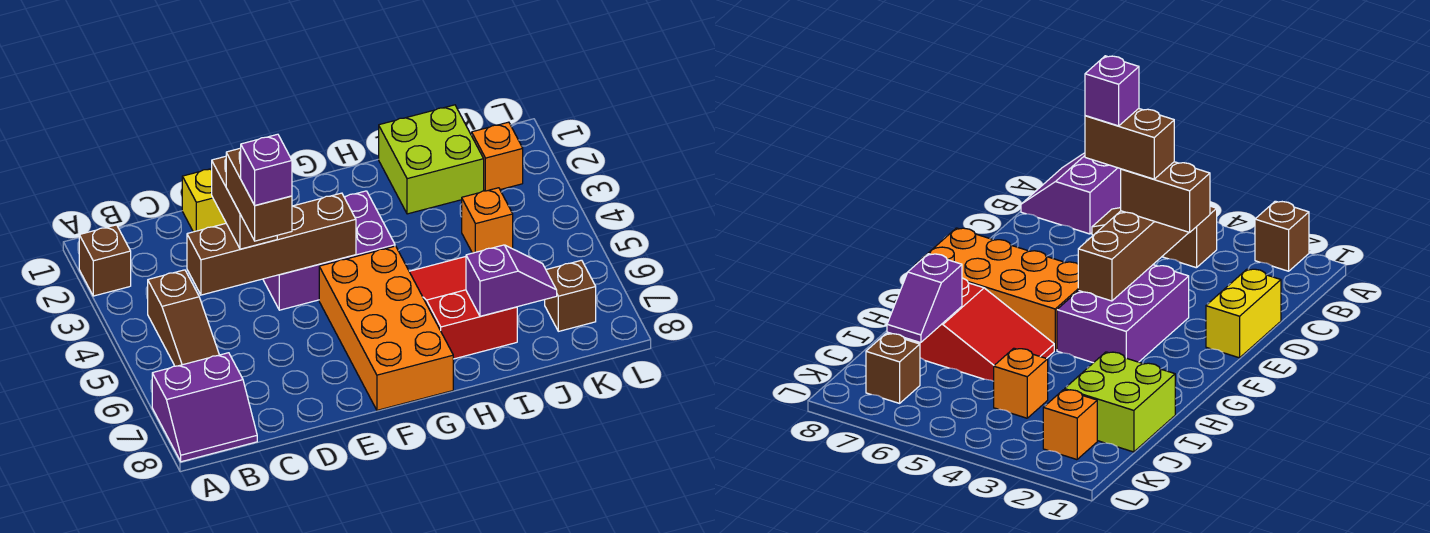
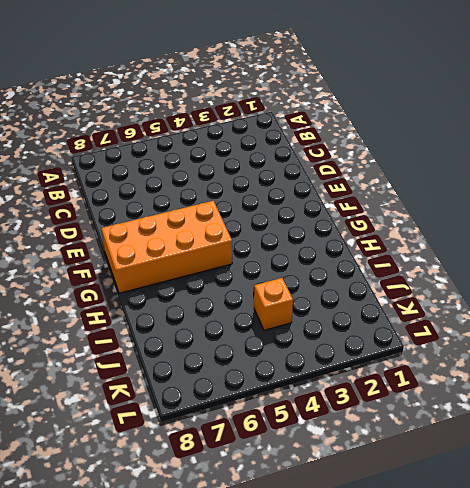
none -> brown brick A2 level 1
none -> purple slope A7:B8 level 1 top 7
none -> brown slope B4:B6 level 1 top 4

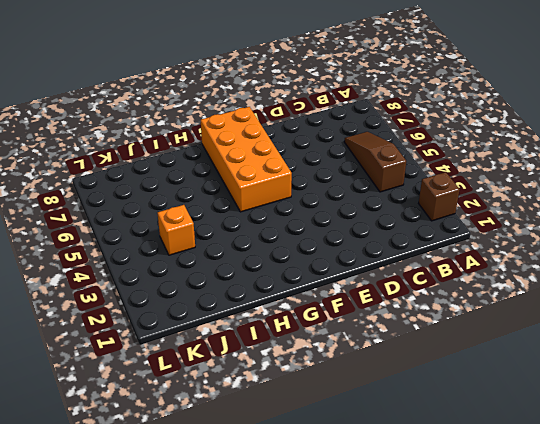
none -> purple slope A7:B8 level 1 top 7
none -> yellow brick D1:E1 level 1
none -> purple brick E3:G4 level 1

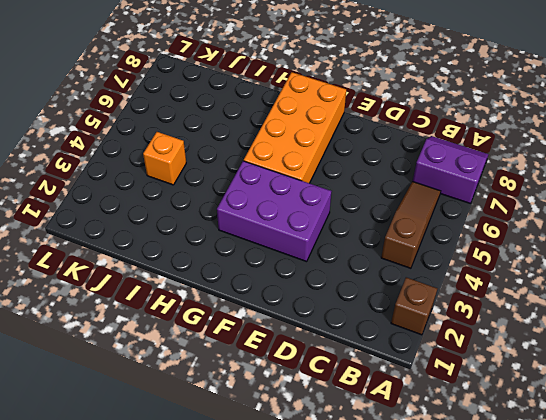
none -> yellow brick D1:E1 level 1
none -> red slope H5:I7 level 1 top 7
none -> lime brick I1:J2 level 1

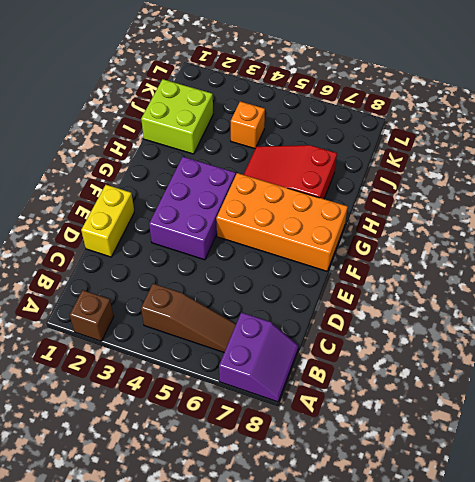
none -> orange brick K2 level 1
none -> brown brick K7 level 1
none -> brown brick C4:F4 level 2

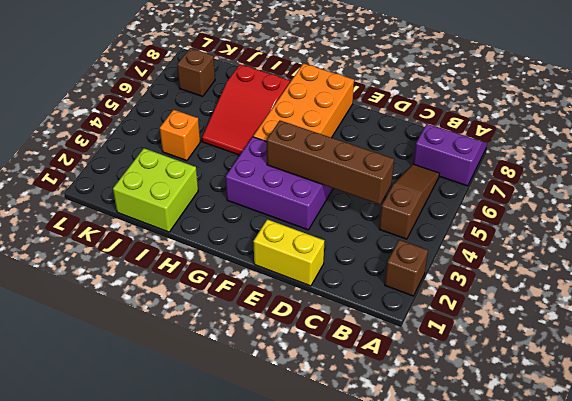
none -> orange brick K2 level 1
none -> purple slope I7:J7 level 2 top I
none -> brown brick D3:D4 level 3

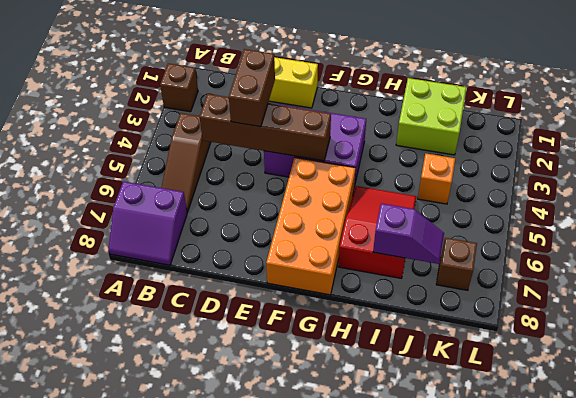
none -> orange brick K2 level 1
none -> brown brick D4:D5 level 4
none -> purple brick D5 level 5

